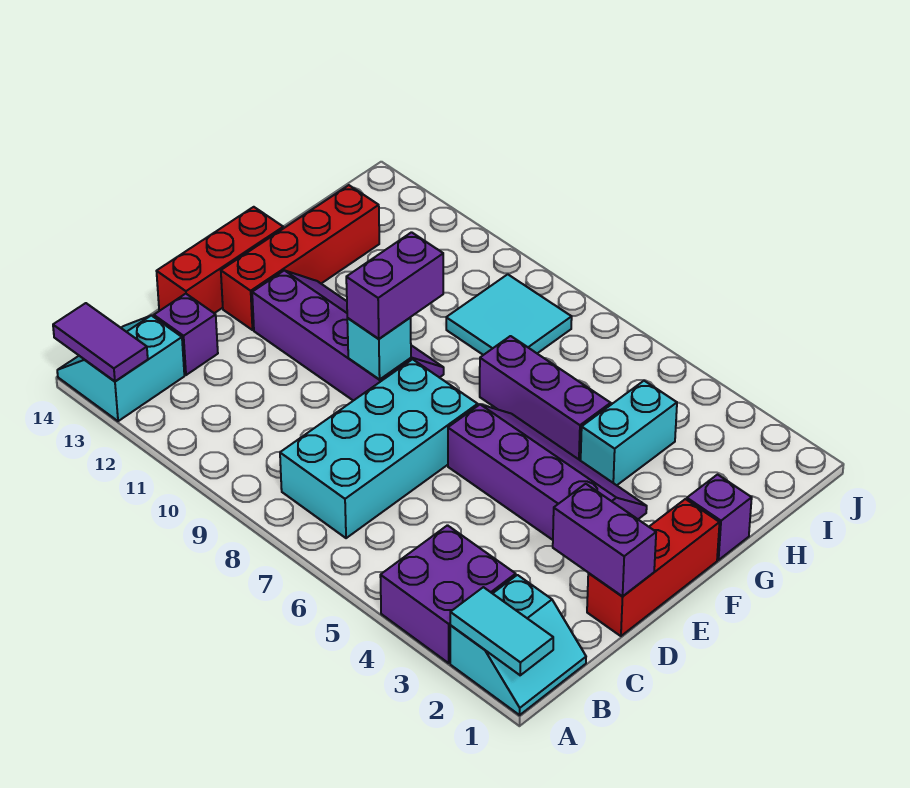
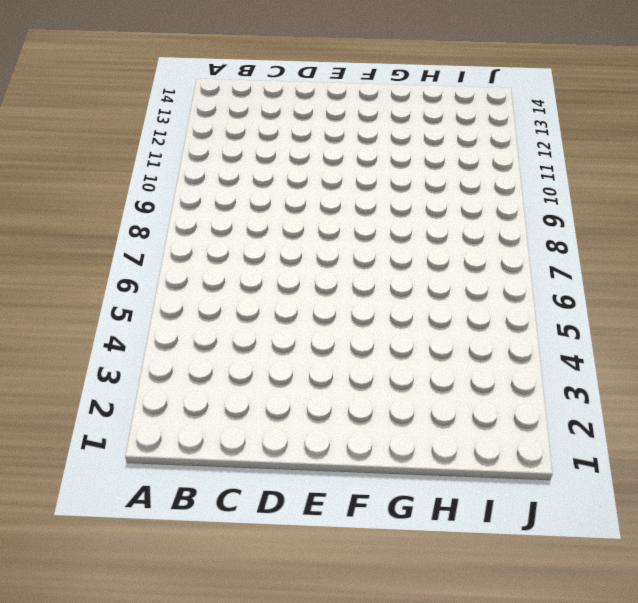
none -> cyan slope A1:B2 level 1 top 2
none -> purple brick A3:B4 level 1
none -> cyan slope A13:B14 level 1 top 13

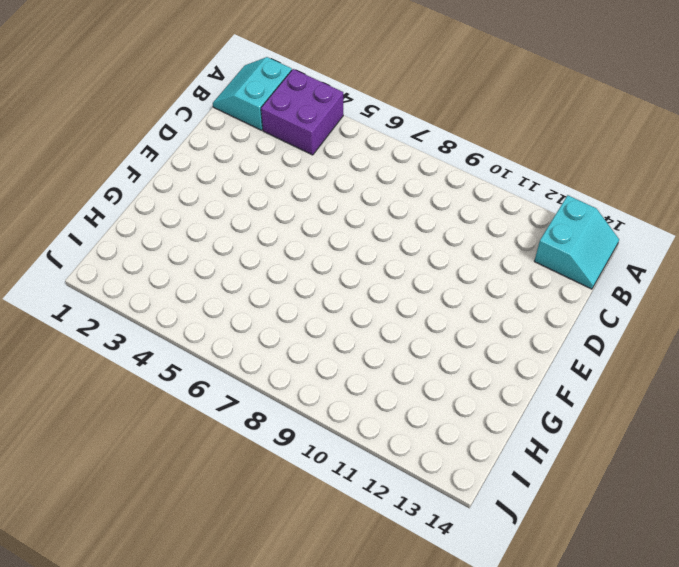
none -> cyan brick B7:E8 level 1
none -> purple brick C13 level 1
none -> red brick D1:F1 level 1

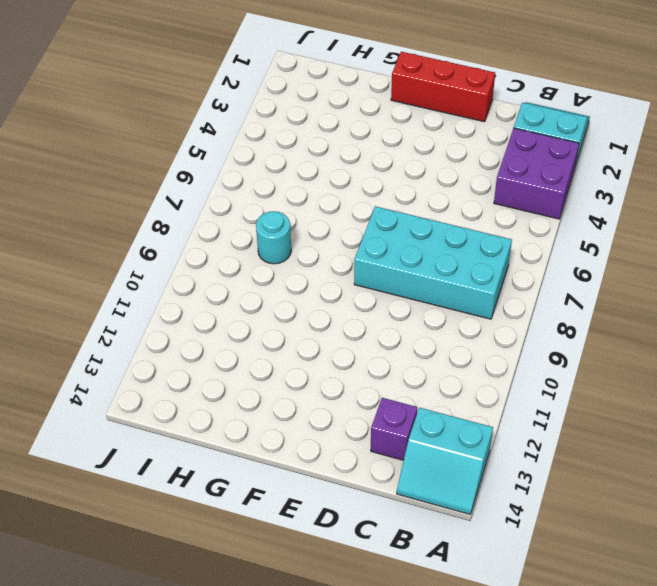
cyan round brick H8 level 1 -> cyan tile H8:I9 level 1
none -> red brick D14:F14 level 1
none -> purple slope E3:F6 level 1 top E
none -> purple slope E9:F12 level 1 top E

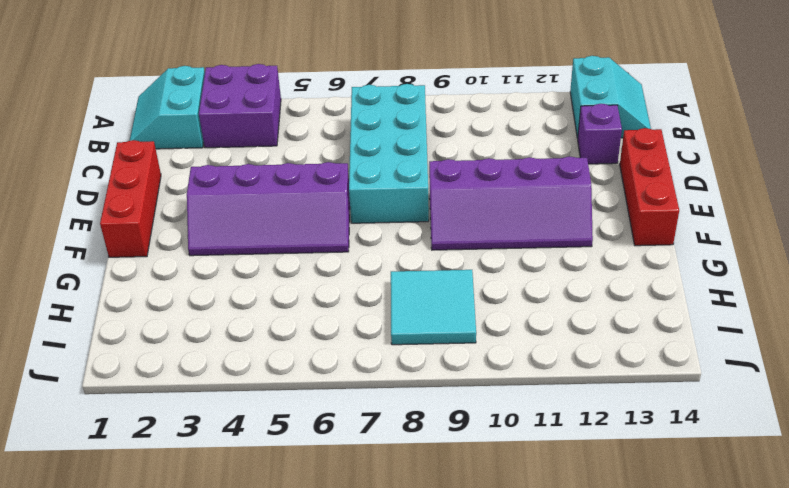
none -> red brick E13:H13 level 1
none -> purple brick G1 level 1
none -> cyan brick G4:H4 level 1

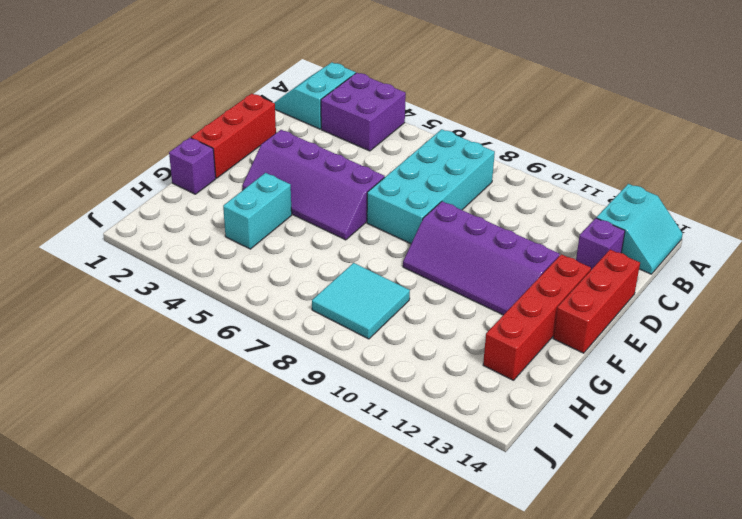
none -> purple brick G5:G7 level 1
none -> cyan tile A1:A2 level 2
none -> purple tile A13:A14 level 2

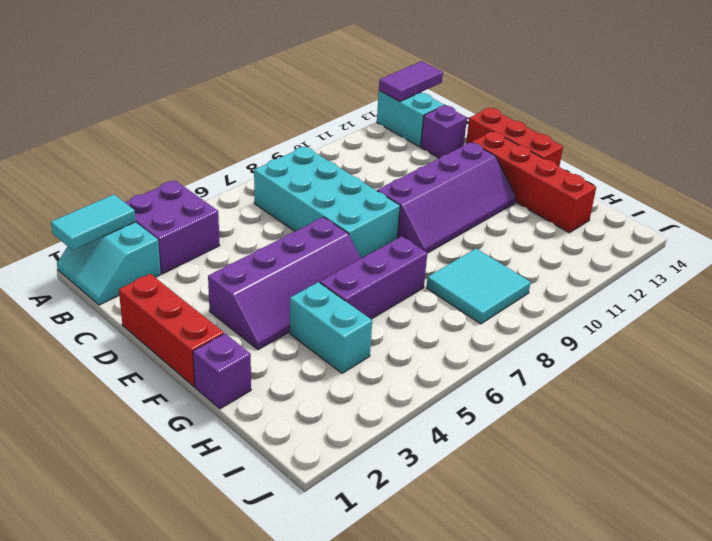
none -> purple brick D1:D2 level 2
none -> cyan brick E9 level 2
none -> purple brick E9:F9 level 3

